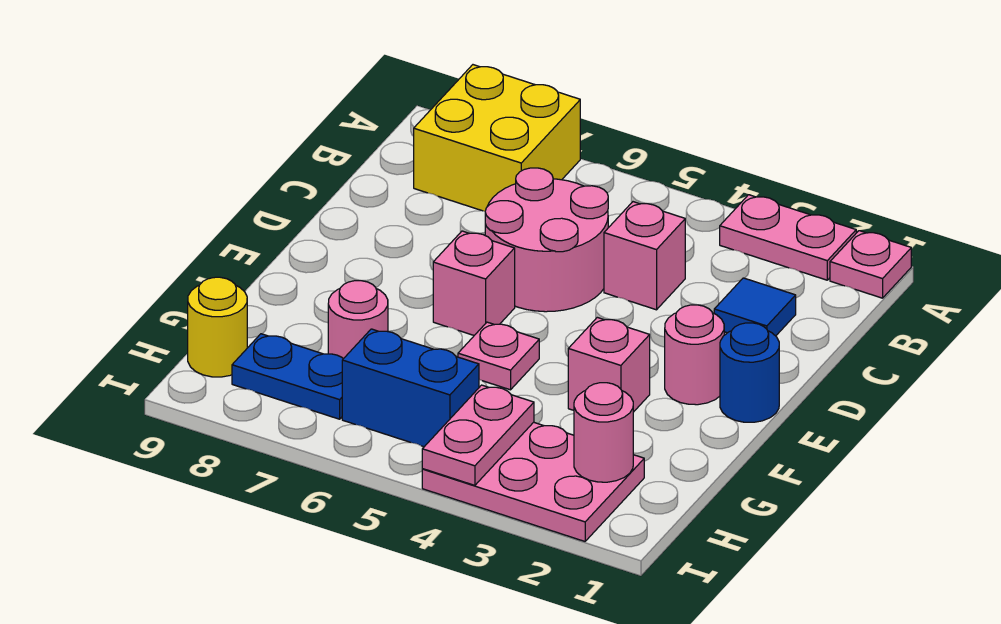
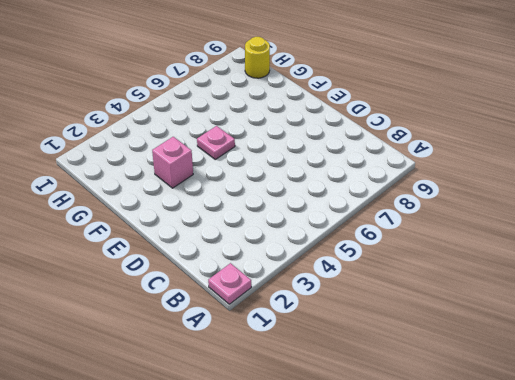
none -> pink plate A2:A3 level 1
none -> yellow brick A7:B8 level 1
none -> blue tile C2 level 1

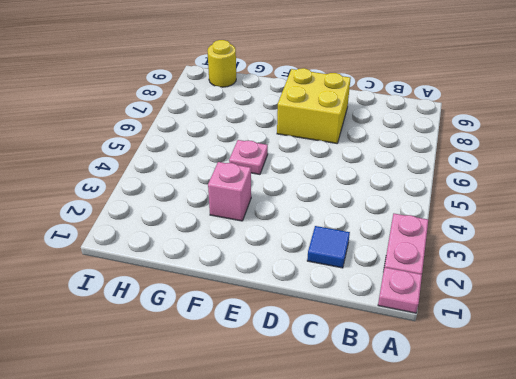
yellow brick D7:E8 level 1 -> yellow brick A7:B8 level 1
none -> pink brick C4 level 1
none -> pink round brick C5:D6 level 1
none -> blue round brick E1 level 1

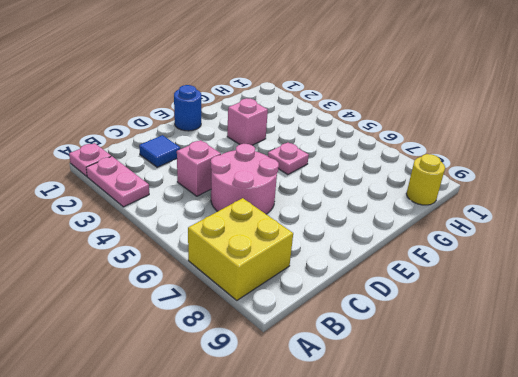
none -> pink round brick E2 level 1
none -> pink brick E6 level 1
none -> pink round brick G7 level 1

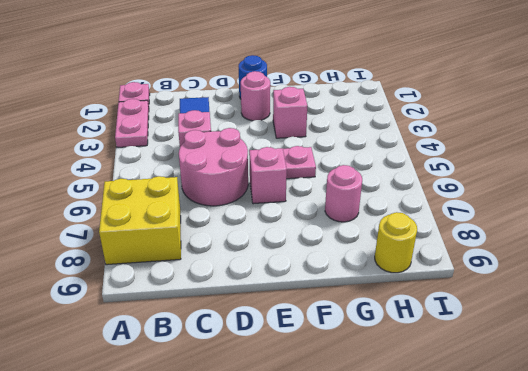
none -> pink plate H2:I4 level 1
none -> blue brick H5:H6 level 1
none -> blue plate H7:H8 level 1

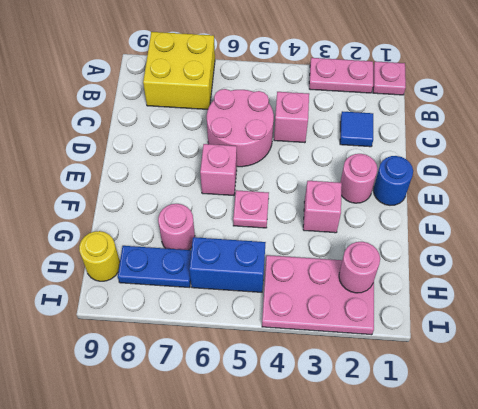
none -> pink plate H4:I4 level 2

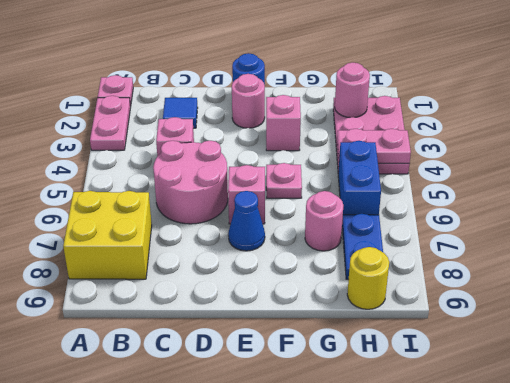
blue cone E7 level 1 -> none

